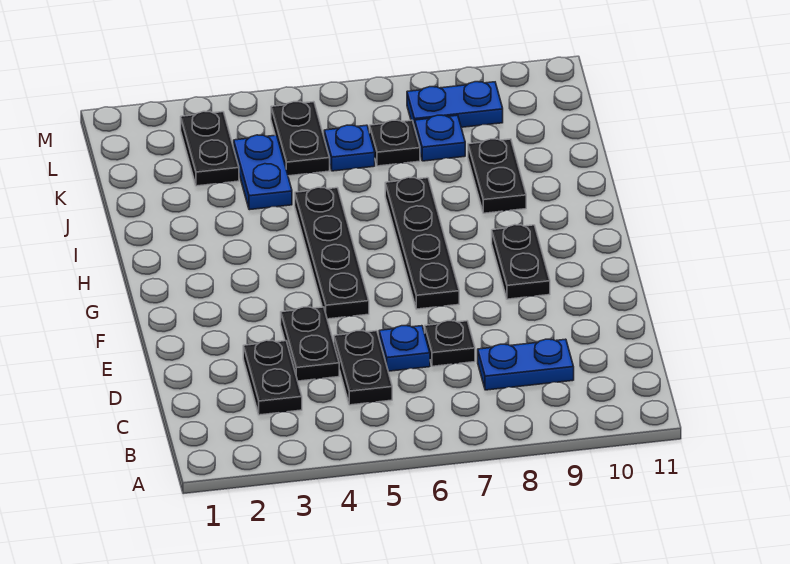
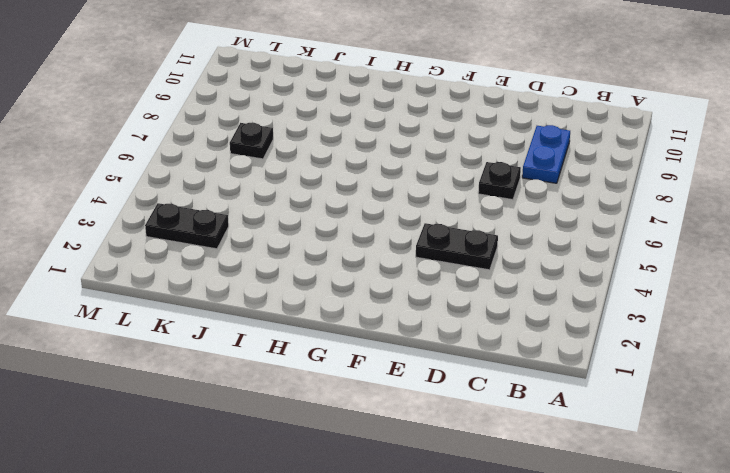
none -> black plate C3:D3 level 1
none -> black plate C5:D5 level 1
none -> blue plate D6 level 1

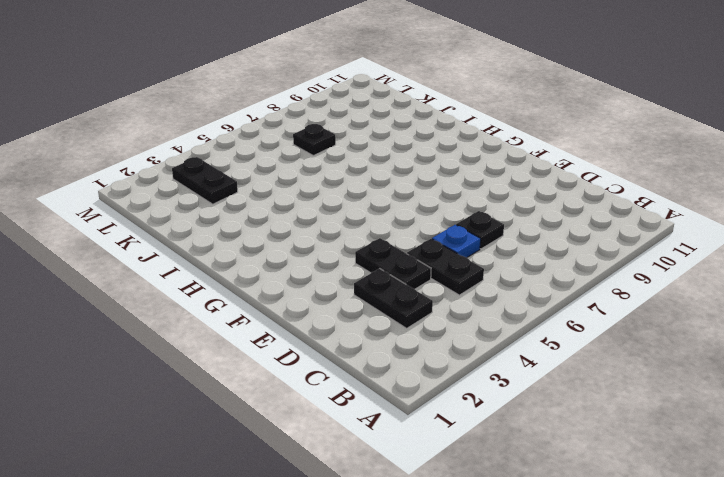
none -> blue plate C8:C9 level 1
none -> black plate F5:I5 level 1
none -> black plate F7:I7 level 1

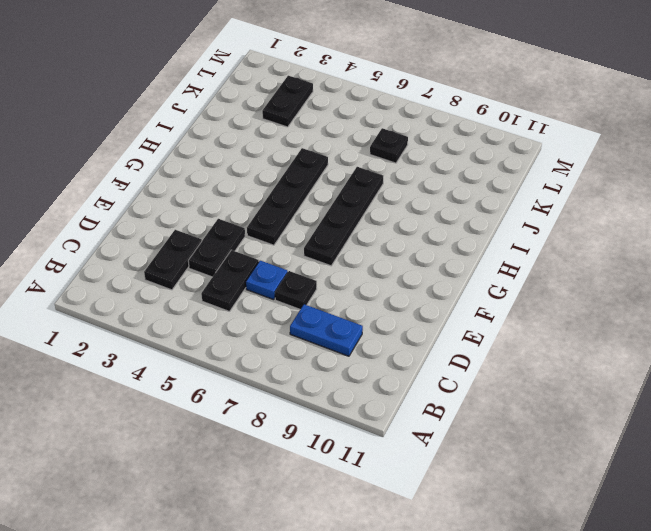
none -> black plate F9:G9 level 1
none -> black plate I9:J9 level 1
none -> blue plate J4:K4 level 1

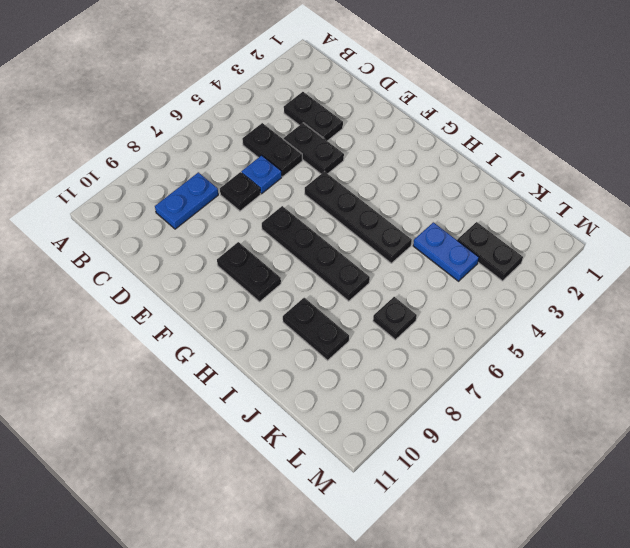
none -> black plate K5:L5 level 1
none -> blue plate K6 level 1
none -> blue plate K8 level 1

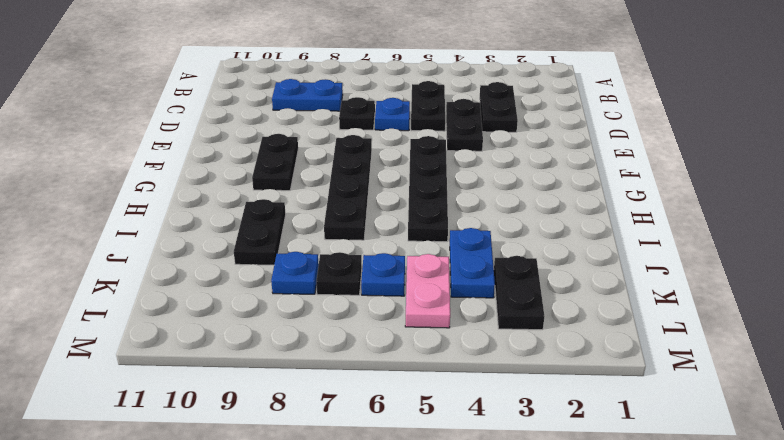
pink plate K5:L5 level 1 -> black plate K5:L5 level 1
none -> blue plate L8:L9 level 1

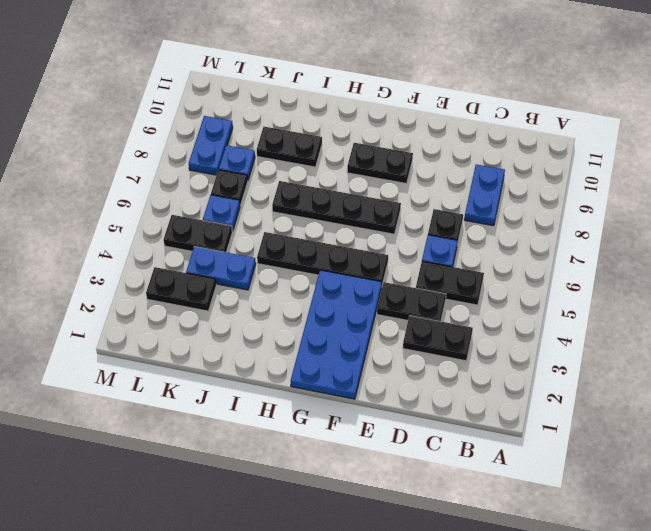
blue plate F1:G4 level 1 -> none

